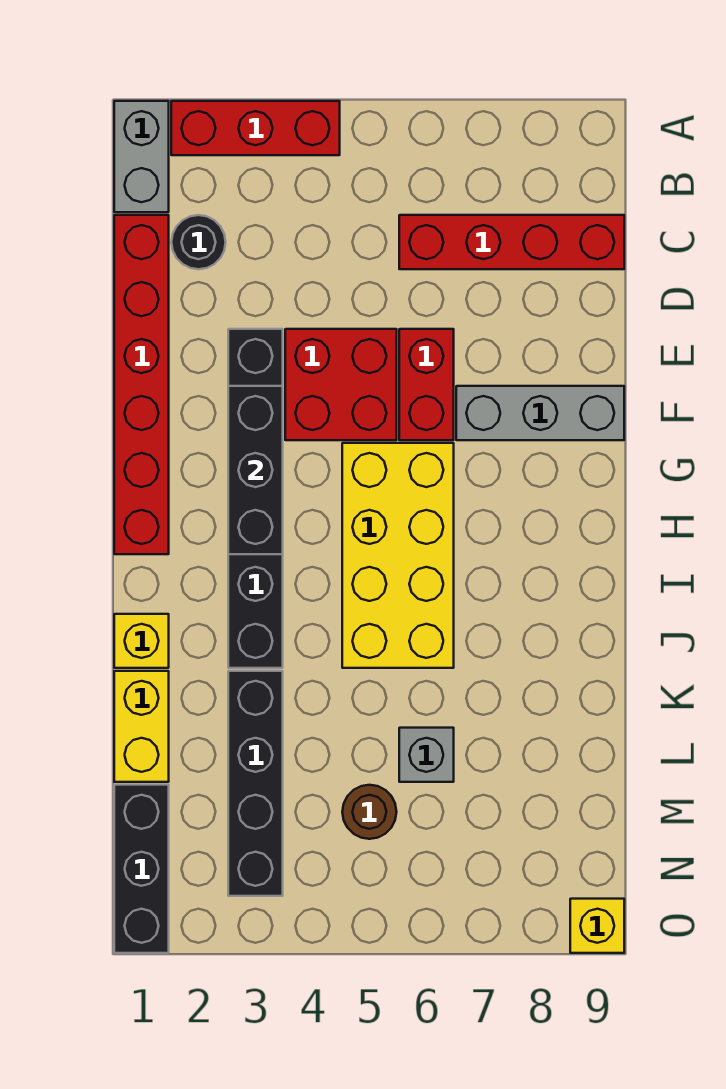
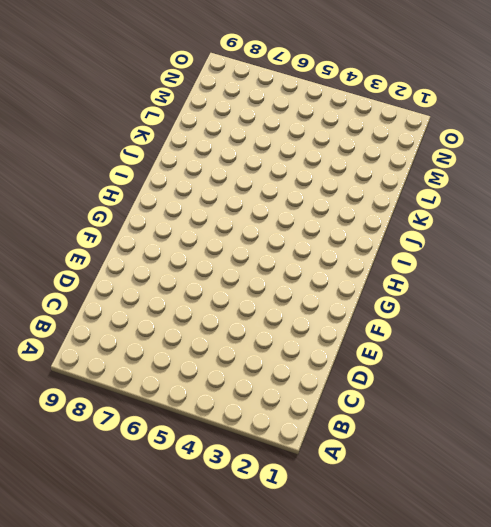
none -> grey brick A1:B1 level 1
none -> red brick A2:A4 level 1
none -> red brick C1:H1 level 1

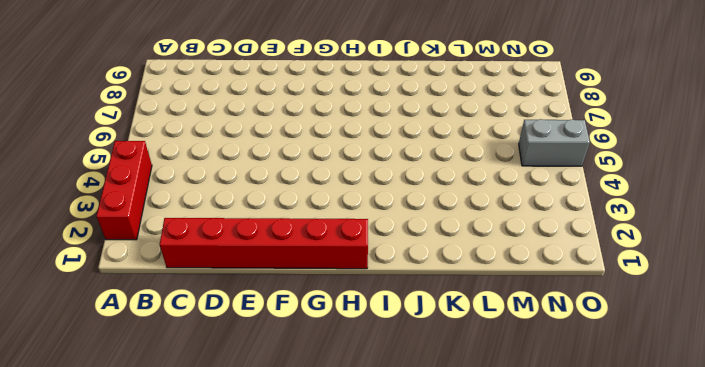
grey brick N5:O5 level 1 -> grey brick A1:B1 level 1
none -> black round brick C2 level 1
none -> red brick C6:C9 level 1
none -> black brick E3:J3 level 1

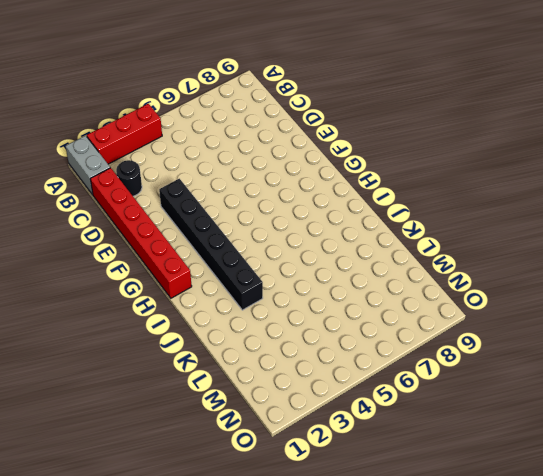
none -> red brick C6:C9 level 1
none -> red brick E4:F5 level 1
none -> red brick E6:F6 level 1

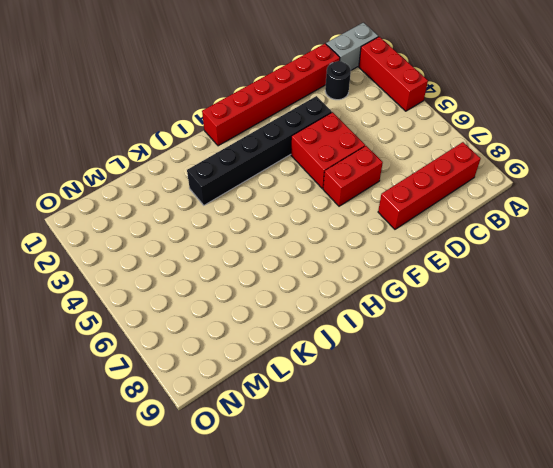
red brick B8:E8 level 1 -> red brick C6:C9 level 1
none -> grey brick F7:F9 level 1
none -> yellow brick G5:J6 level 1
none -> yellow brick J1 level 1

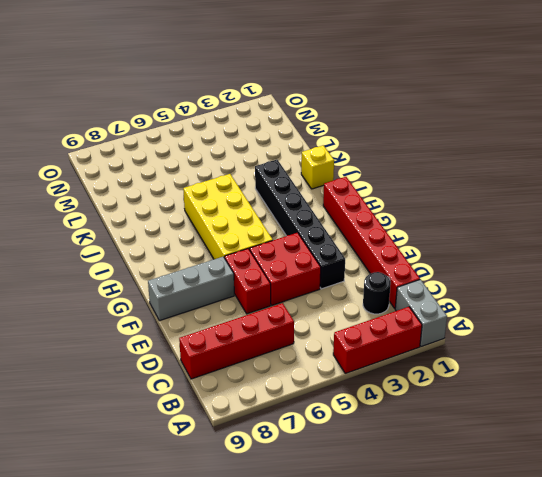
none -> yellow brick K1:L1 level 1
none -> black brick K3:N3 level 1
none -> grey brick L6 level 1

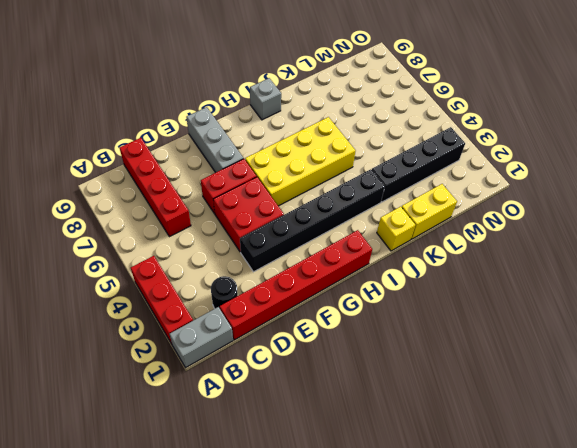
grey brick I9 level 1 -> grey brick L6 level 1
none -> black brick M1:O1 level 1
none -> brown round brick M5 level 1
none -> yellow brick O9 level 1

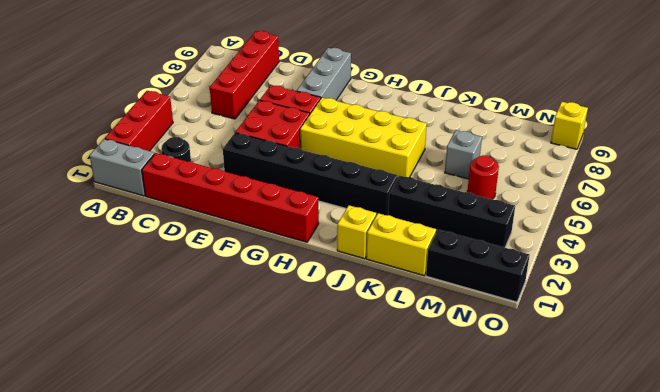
red round brick M5 level 1 -> brown round brick M5 level 1
none -> black brick F3:H3 level 2

